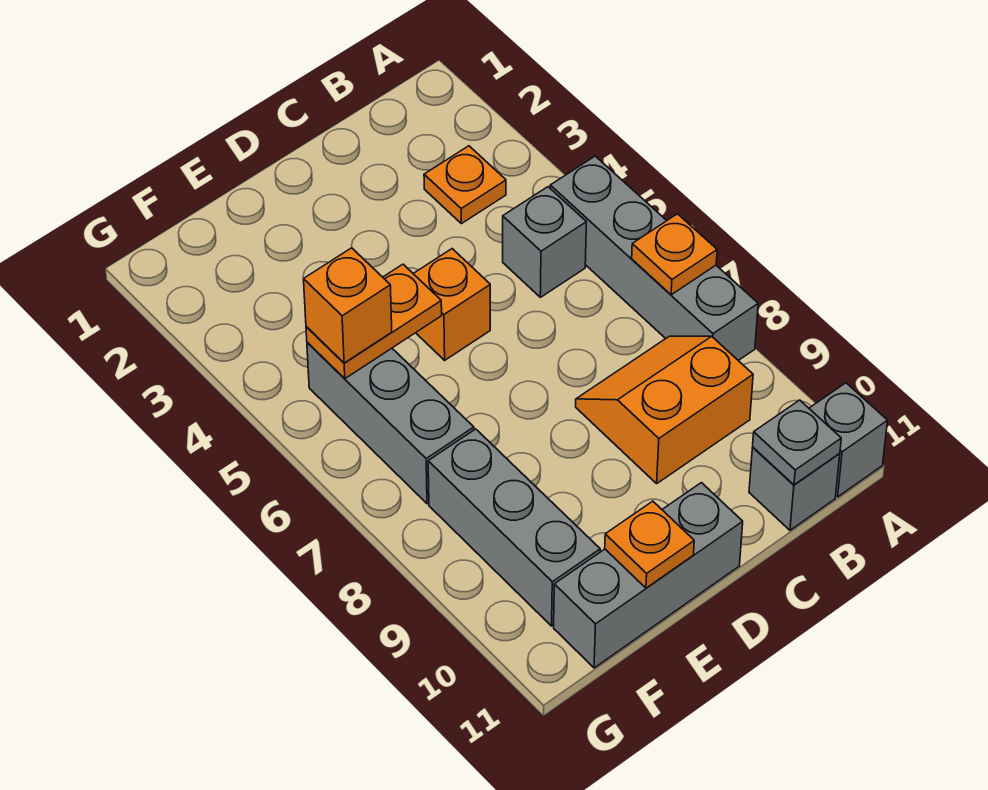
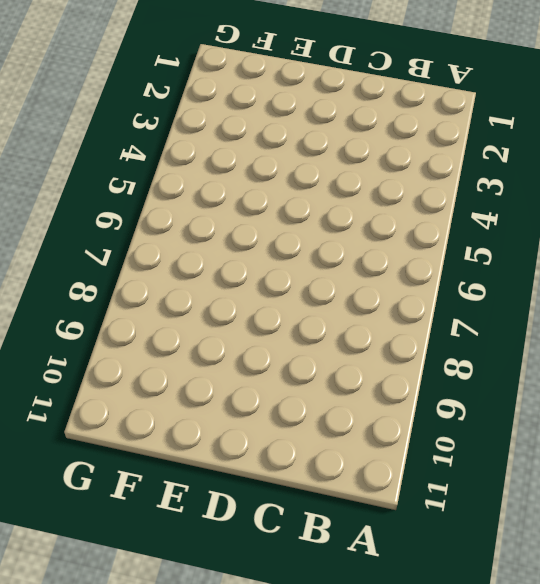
none -> grey brick A5:A8 level 1
none -> grey brick A11 level 1
none -> orange plate B3 level 1

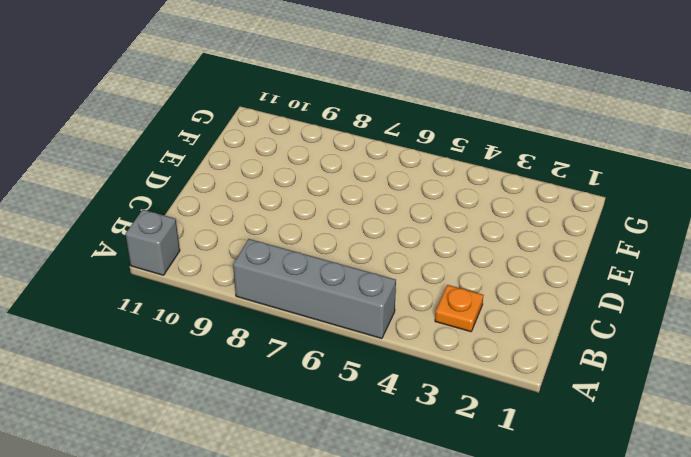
none -> grey brick B5 level 1
none -> orange slope B8:C9 level 1 top 9
none -> grey brick B11 level 1

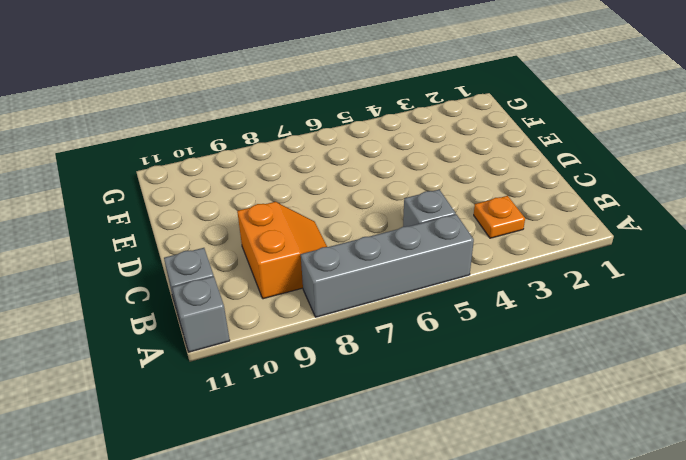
none -> orange brick D5 level 1
none -> grey brick D11:F11 level 1
none -> grey brick F5:F7 level 1

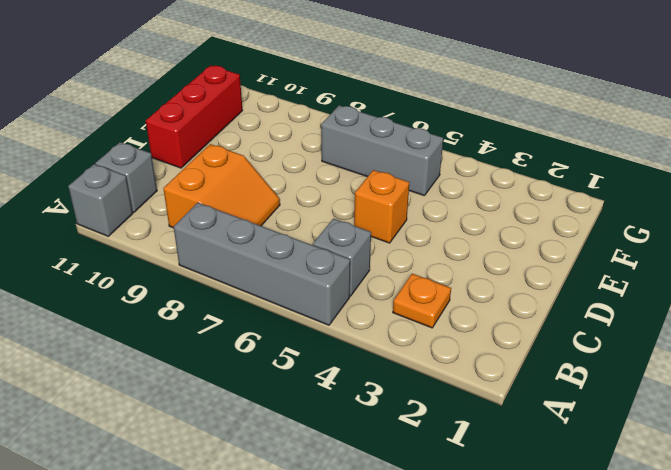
red brick D11:F11 level 1 -> grey brick D11:F11 level 1
none -> grey brick F8:F10 level 1
none -> orange plate A7 level 2
none -> grey plate B11 level 2

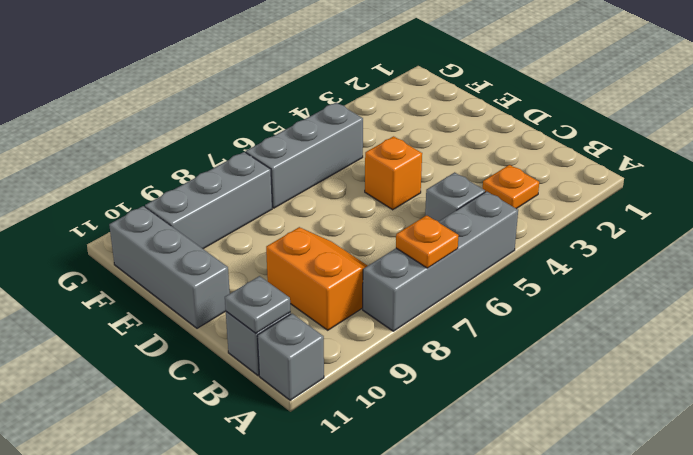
none -> orange plate E5:F5 level 2
none -> orange plate E11 level 2
none -> orange brick F5 level 3

